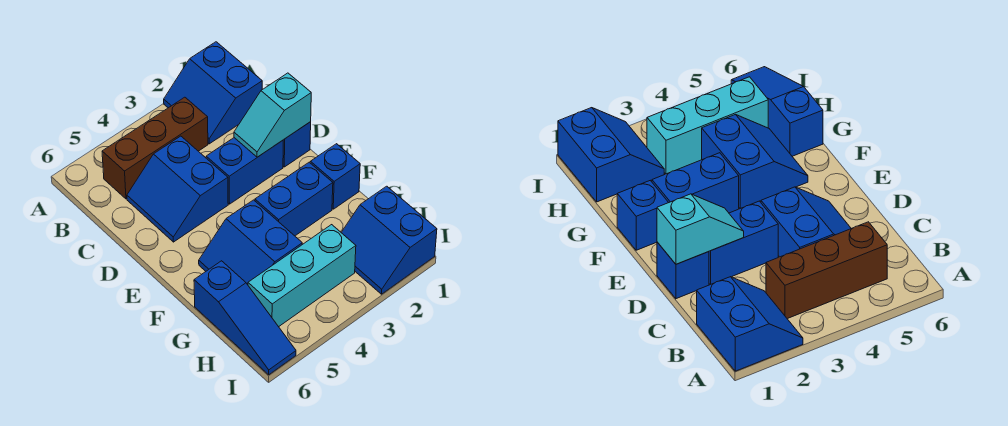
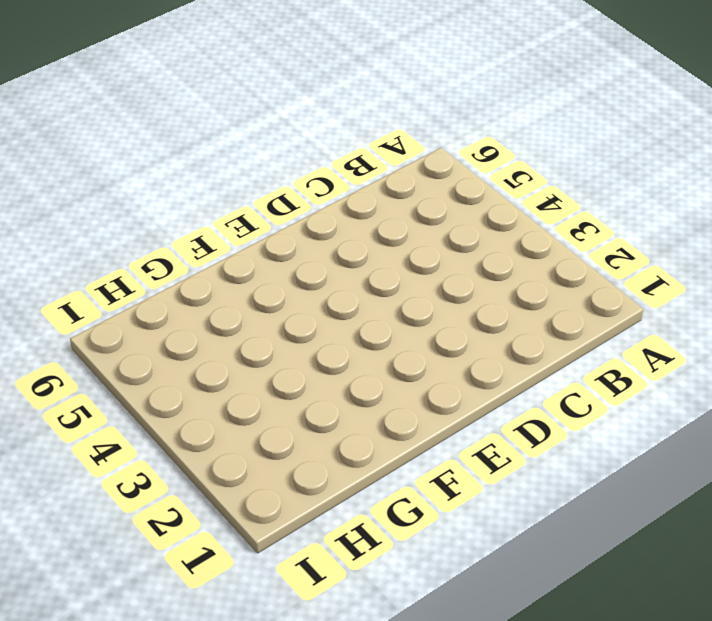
none -> blue slope A1:B2 level 1 top 1
none -> brown brick B3:B5 level 1
none -> blue slope C4:D5 level 1 top 4

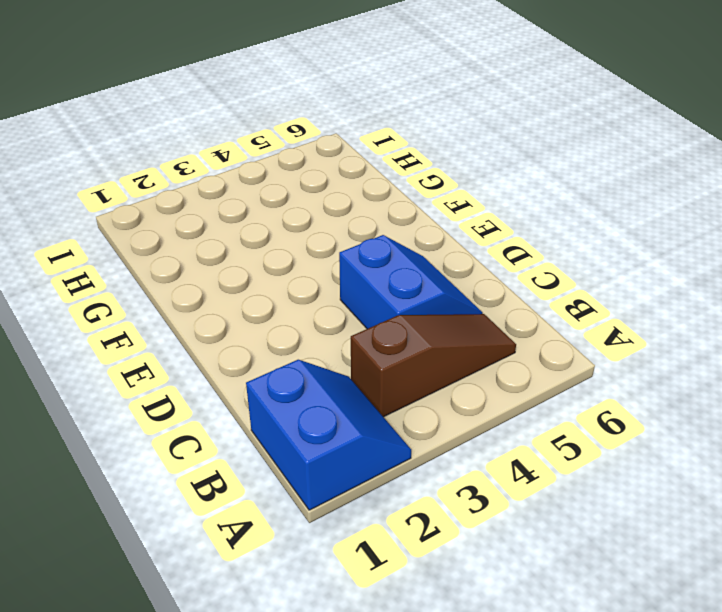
brown slope B3:B5 level 1 top 3 -> brown brick B3:B5 level 1
none -> blue brick D1 level 1
none -> blue brick D2:D3 level 1
none -> blue brick F1 level 1

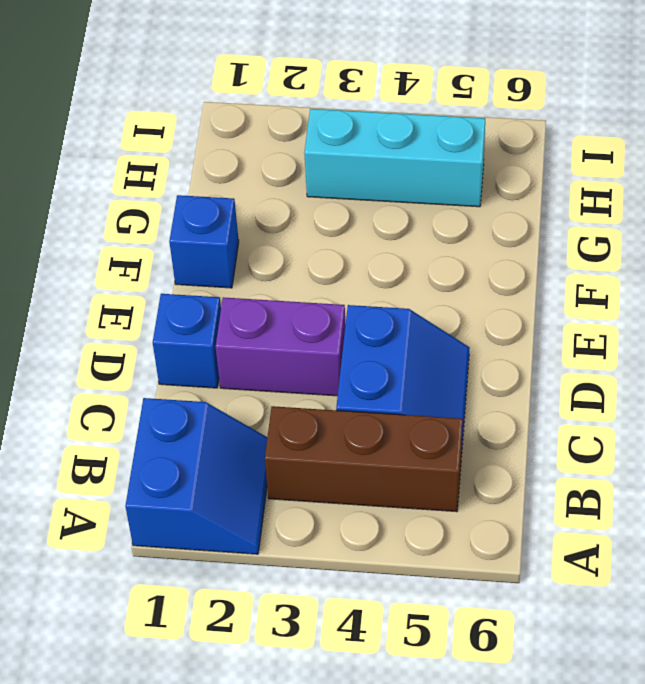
purple brick D2:D3 level 1 -> blue brick D2:D3 level 1
none -> blue brick F2:F3 level 1
none -> blue slope F4:G5 level 1 top 4
none -> blue slope G6:I6 level 1 top G

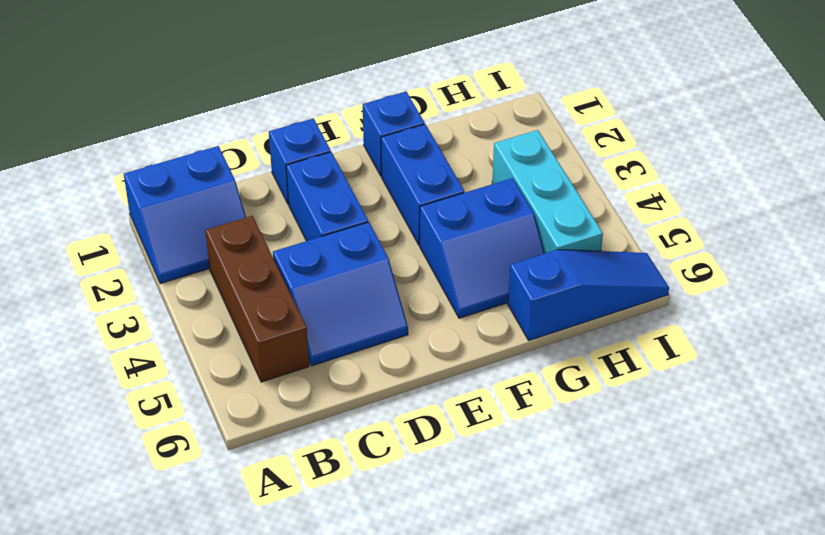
none -> blue slope H1:I2 level 1 top 1
none -> cyan slope D1:D2 level 2 top 1

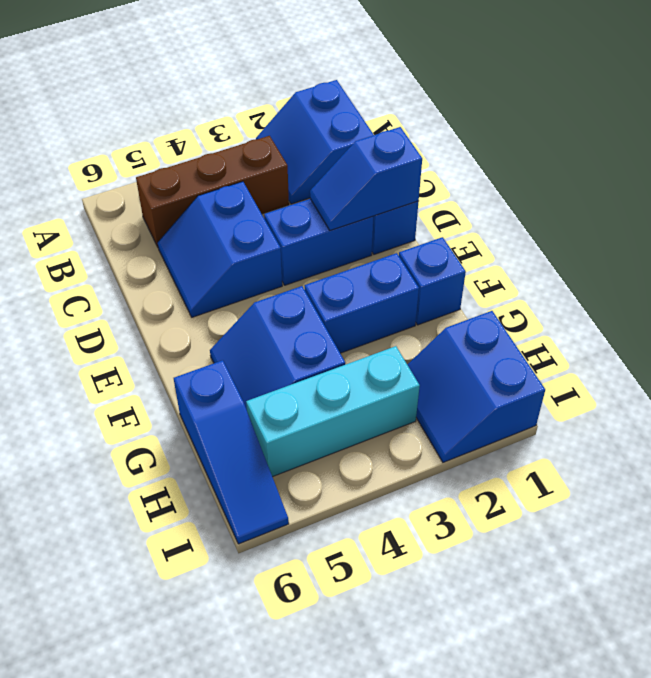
blue slope D1:D2 level 2 top 1 -> cyan slope D1:D2 level 2 top 1

